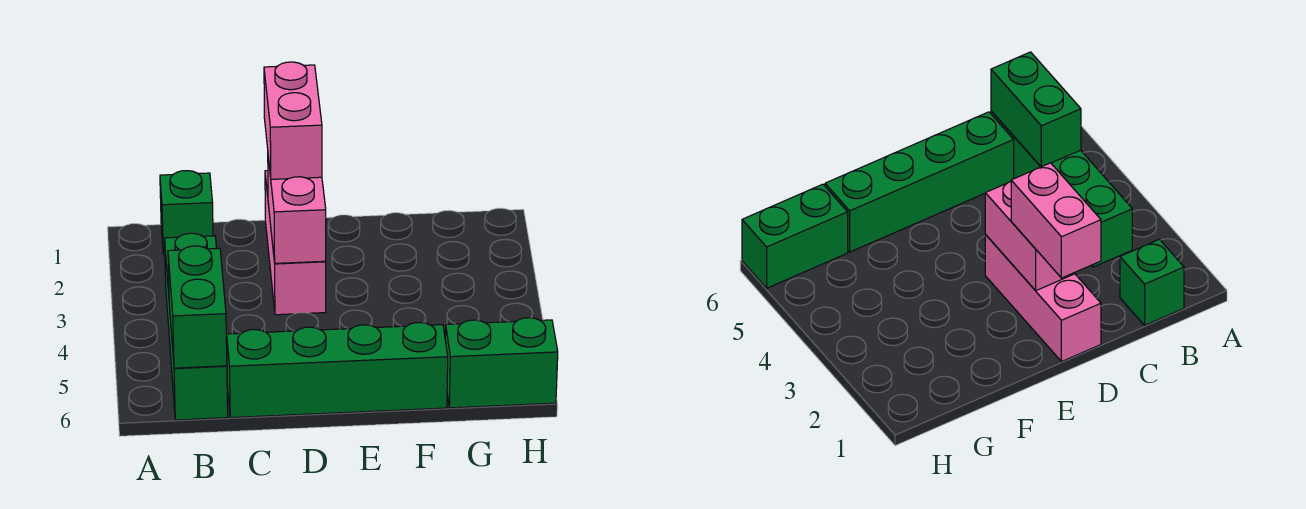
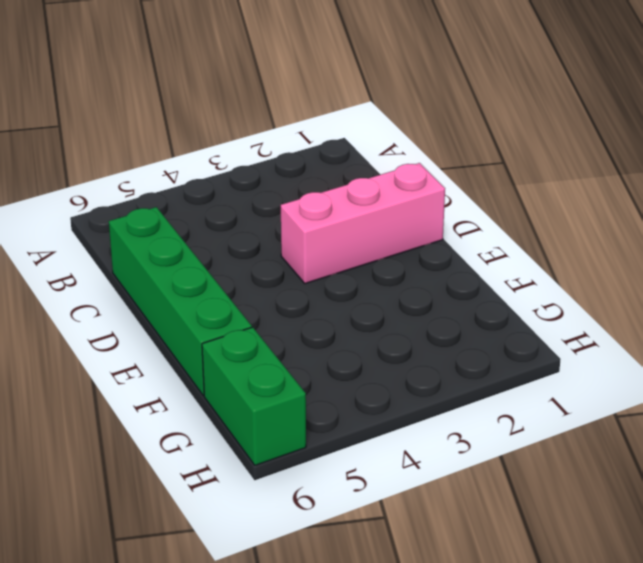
none -> green brick B1 level 1
none -> green brick B3:B6 level 1

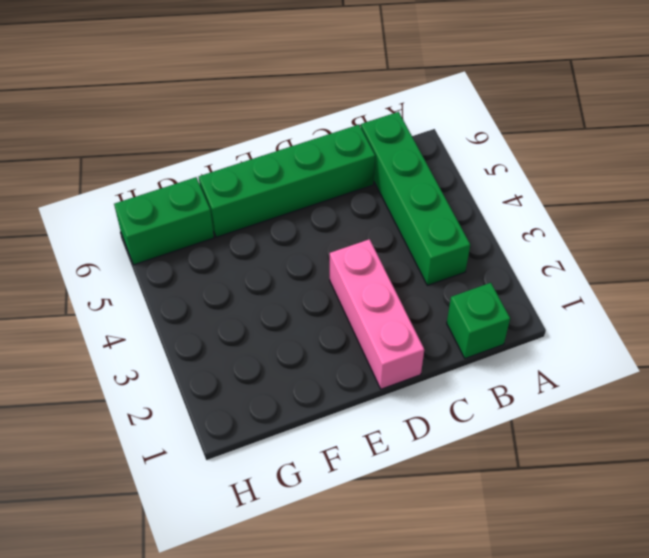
none -> green brick B5:B6 level 2
none -> pink brick D2:D3 level 2

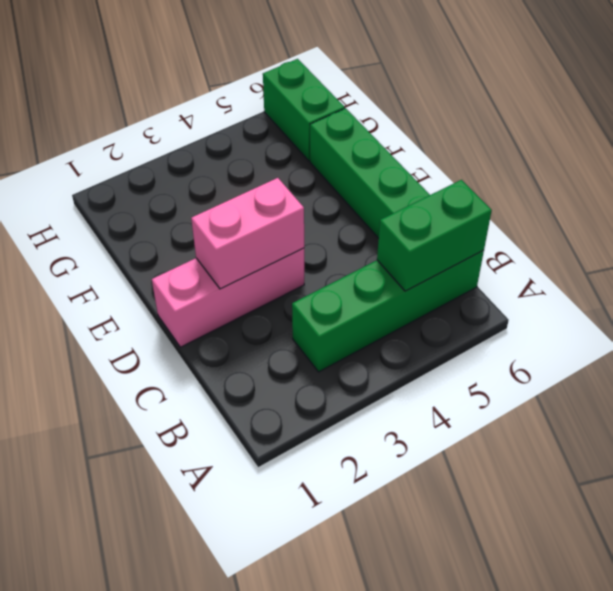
none -> green brick B1 level 1
none -> pink brick D1:D2 level 3

